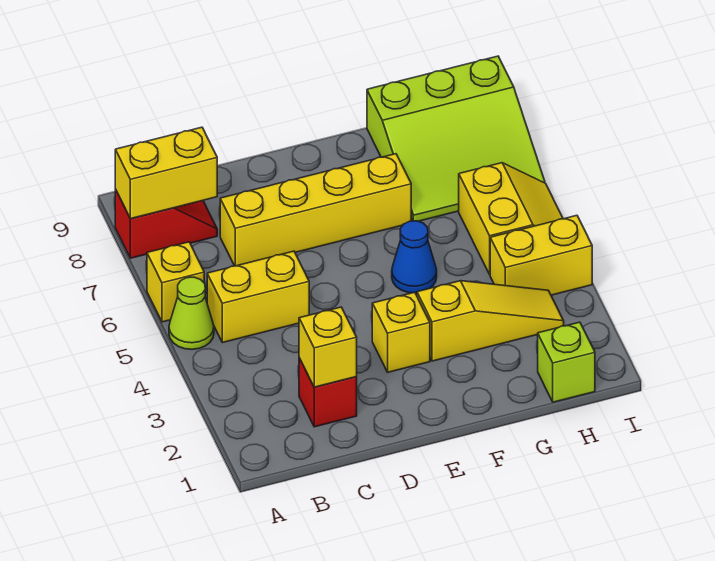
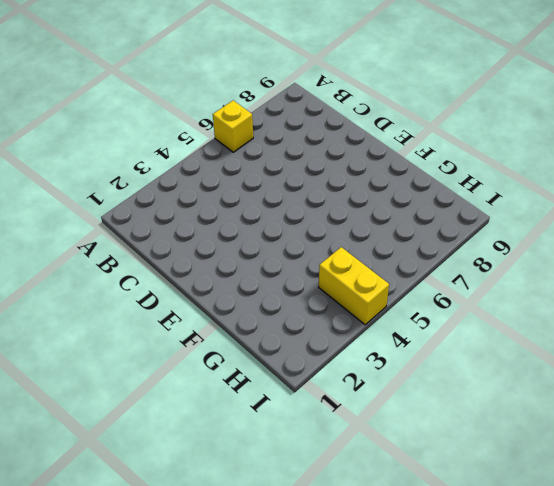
none -> lime cone A5 level 1
none -> red slope A8:B8 level 1 top A
none -> yellow brick B5:C5 level 1

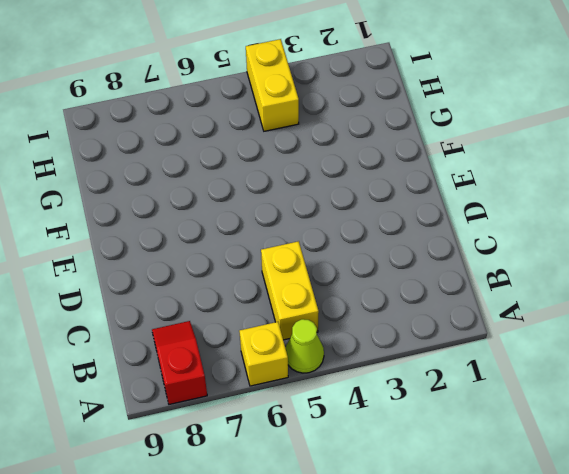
none -> red brick C2 level 1
none -> yellow brick C7:F7 level 1
none -> yellow brick E3 level 1

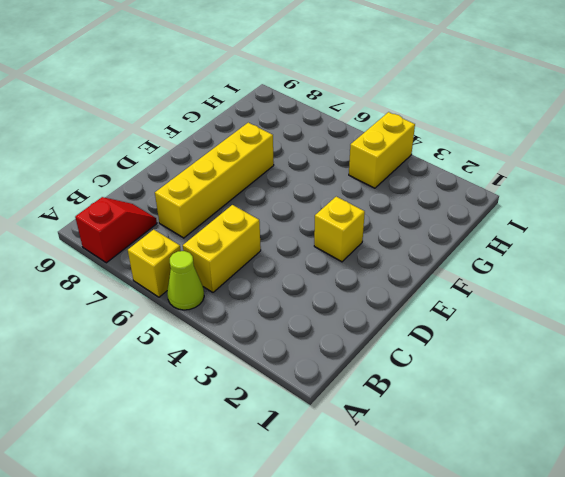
none -> red brick C2 level 1
none -> yellow slope F3:H3 level 1 top F
none -> blue cone F5 level 1

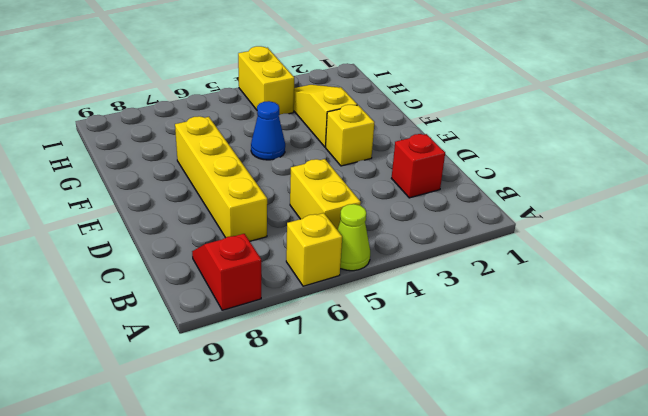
none -> lime slope G7:I9 level 1 top 9
none -> lime brick H1 level 1
none -> yellow slope H5:I6 level 1 top H

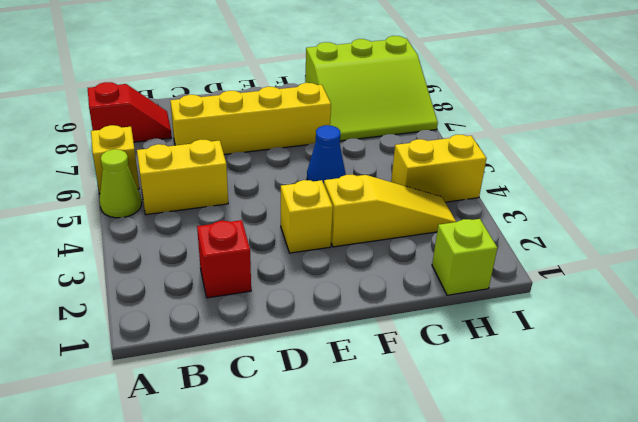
none -> yellow slope H5:I6 level 1 top H
none -> yellow brick A8:B8 level 2
none -> yellow brick C2 level 2

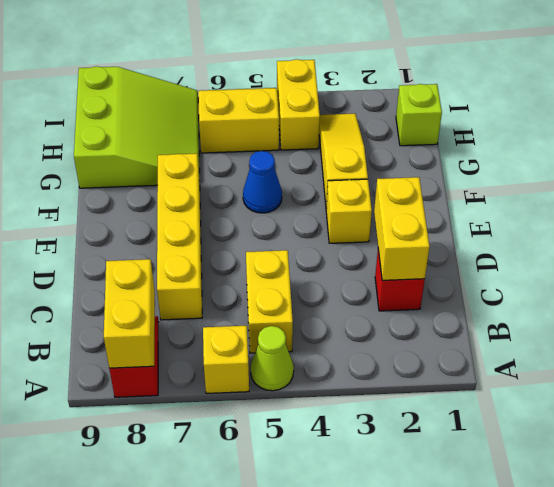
yellow brick C2:D2 level 2 -> yellow brick C2 level 2

